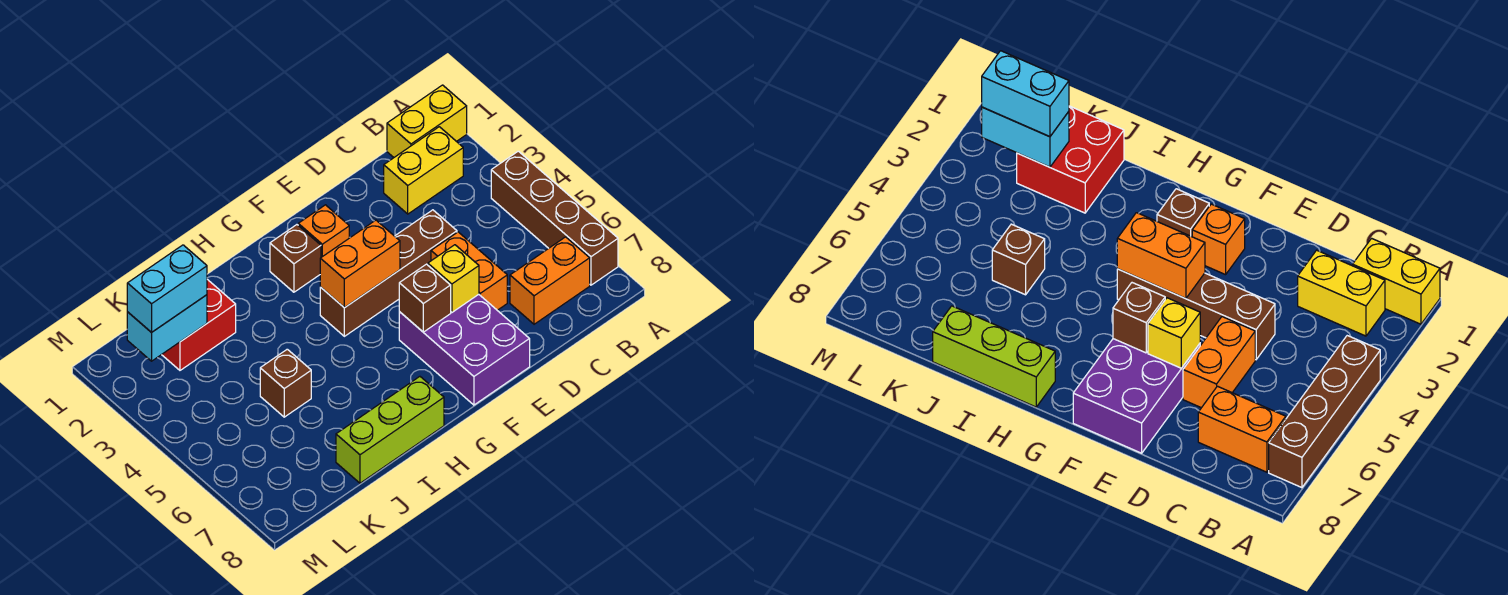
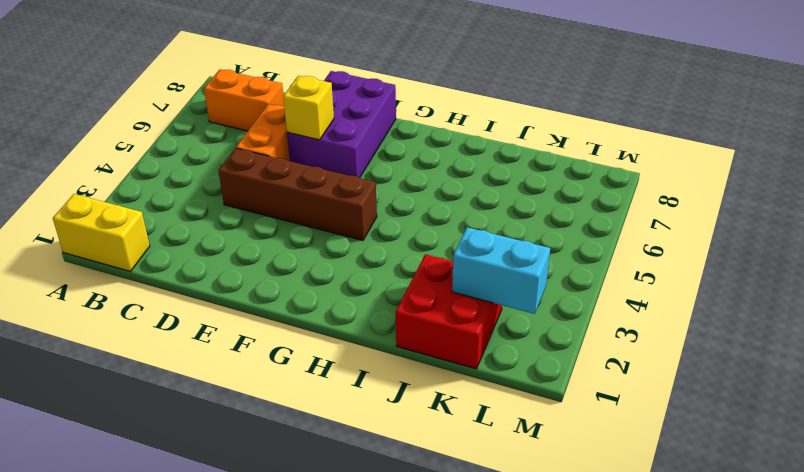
none -> brown brick A4:A7 level 1
none -> yellow brick B2:C2 level 1
none -> orange brick F2 level 1

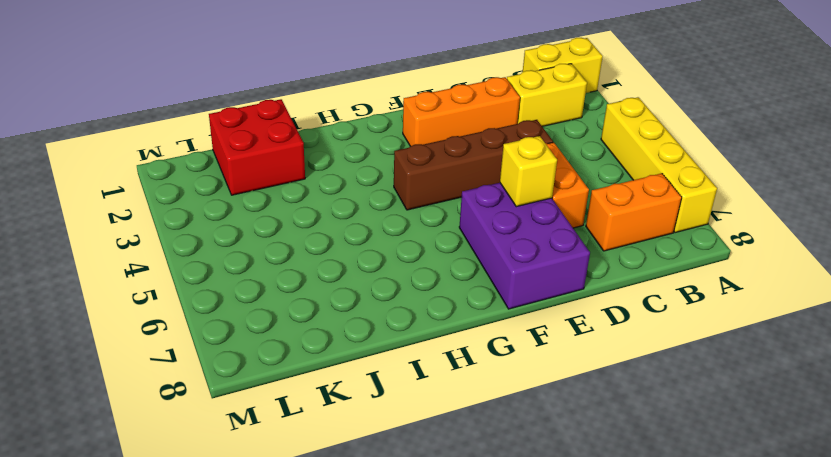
yellow brick A4:A7 level 1 -> brown brick A4:A7 level 1
orange brick D2:F2 level 1 -> orange brick F2 level 1
none -> brown brick G2 level 1
none -> lime brick H8:J8 level 1
none -> brown brick J5 level 1

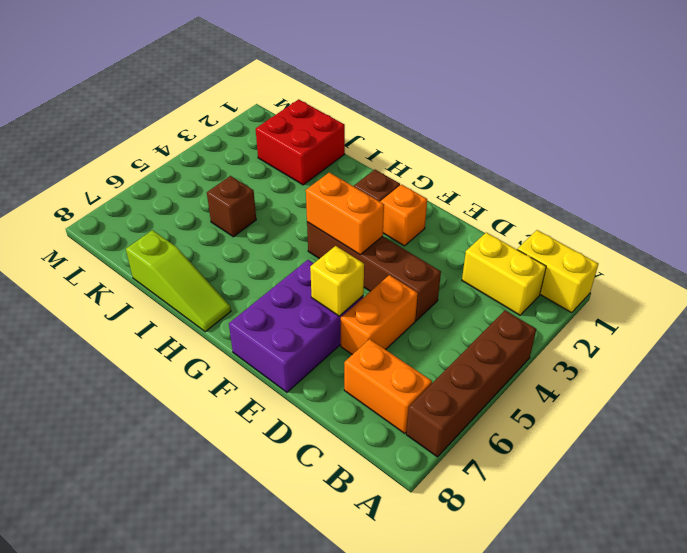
lime slope H8:J8 level 1 top J -> lime brick H8:J8 level 1
none -> brown brick F6 level 2
none -> cyan brick K2:L2 level 2
none -> cyan brick K2:L2 level 3

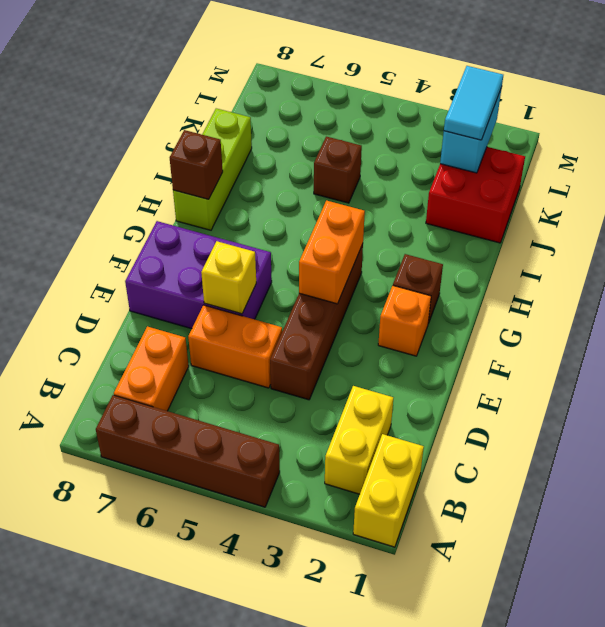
brown brick H8 level 2 -> brown brick F6 level 2
cyan tile K2:L2 level 3 -> cyan brick K2:L2 level 3

